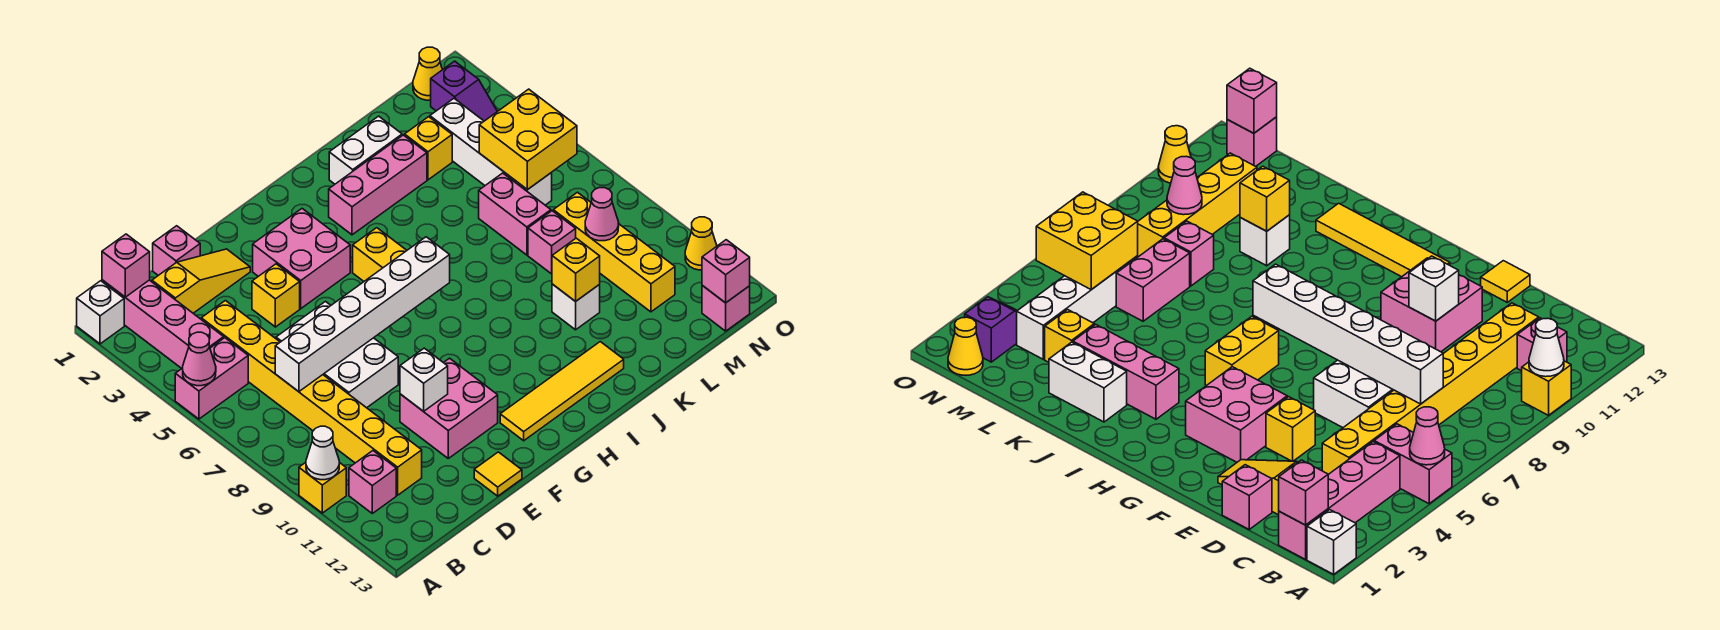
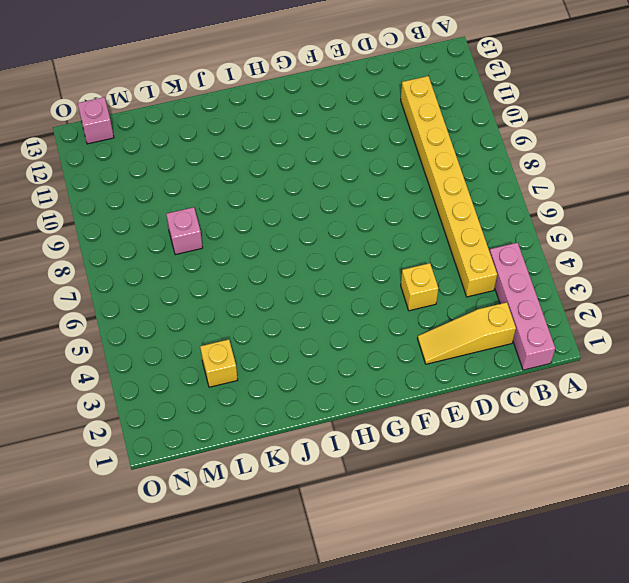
none -> white brick A1 level 1
none -> pink brick A5:B5 level 1
none -> yellow brick A10 level 1
none -> pink brick B11 level 1

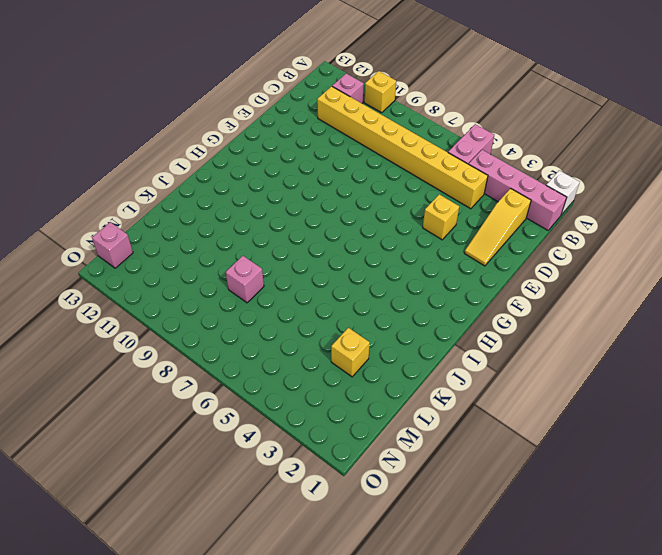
none -> pink brick D1 level 1
none -> white brick D6:E8 level 1
none -> pink brick E10:F11 level 1
none -> yellow tile E13 level 1

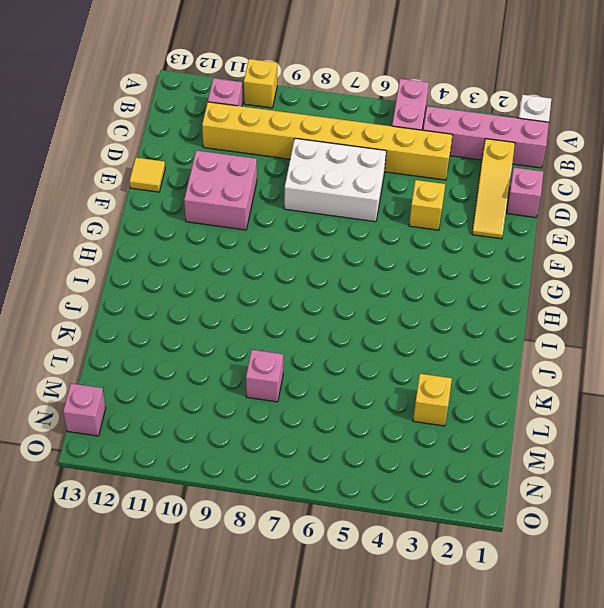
none -> pink brick F3:G4 level 1
none -> yellow tile G12:J12 level 1
none -> yellow brick H5:H6 level 1
none -> pink brick I3:K3 level 1

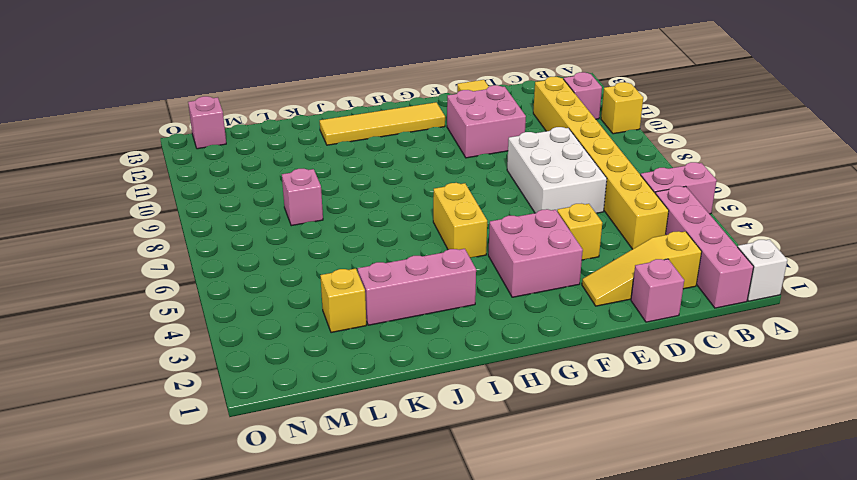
none -> white brick J2:K2 level 1
none -> white brick K10 level 1
none -> pink brick L6:L7 level 1
none -> white brick M3:M6 level 1

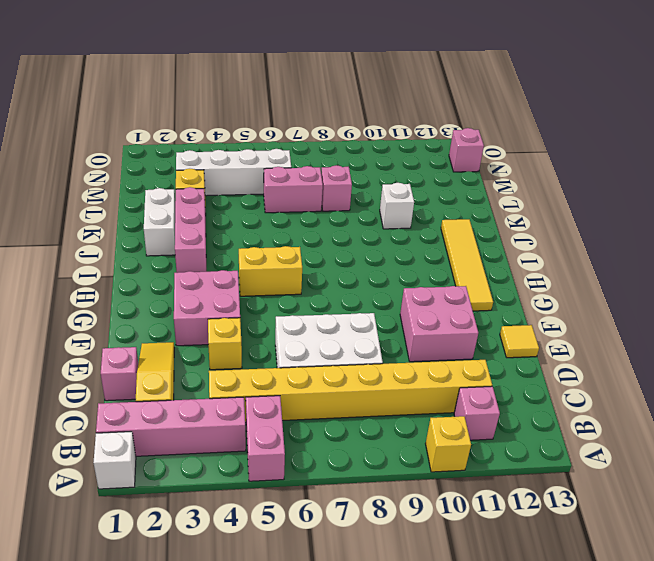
none -> yellow brick M8:M11 level 1
none -> yellow cone N1 level 1
none -> purple slope N2:N3 level 1 top 2
none -> yellow cone O11 level 1

